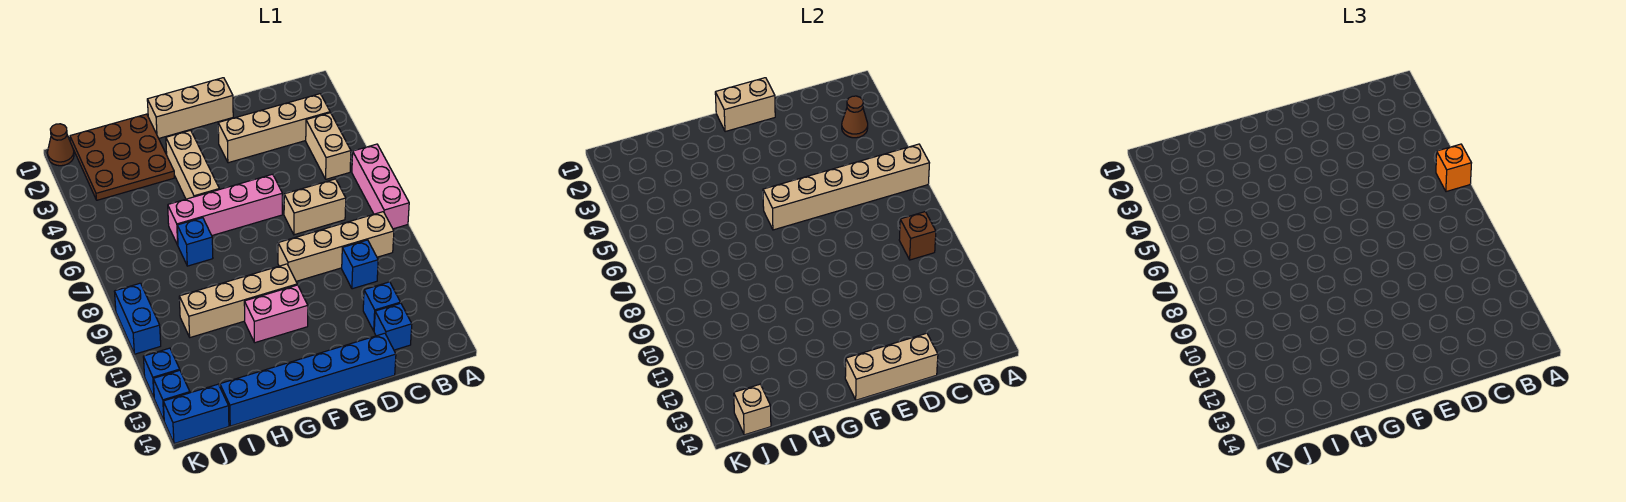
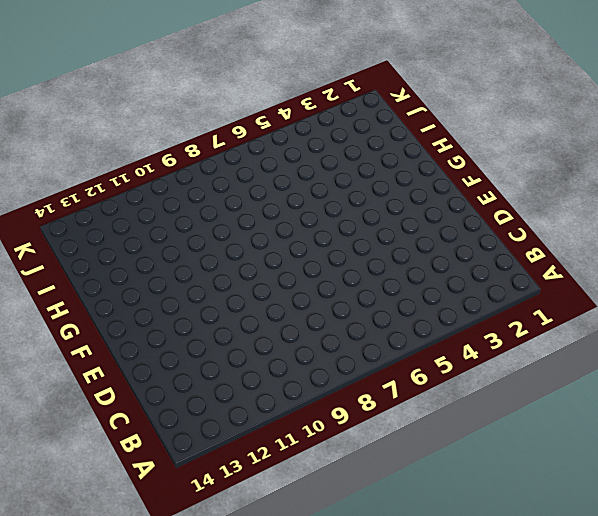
none -> pink brick A6:A8 level 1
none -> tan brick B3:E3 level 1
none -> tan brick B4:B5 level 1

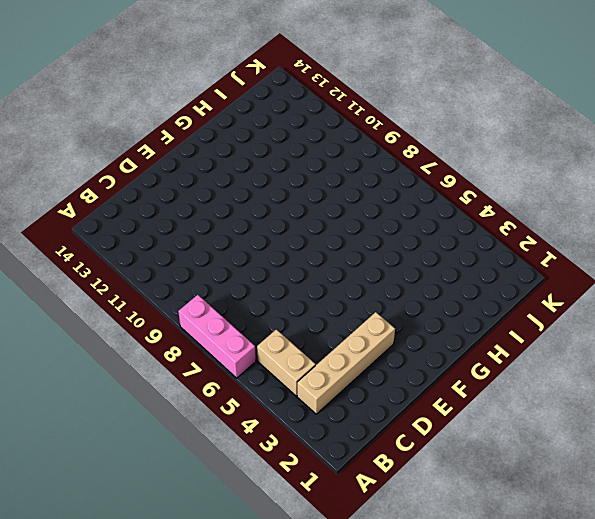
none -> tan brick B9:E9 level 1
none -> tan brick C7:D7 level 1
none -> blue brick C10 level 1

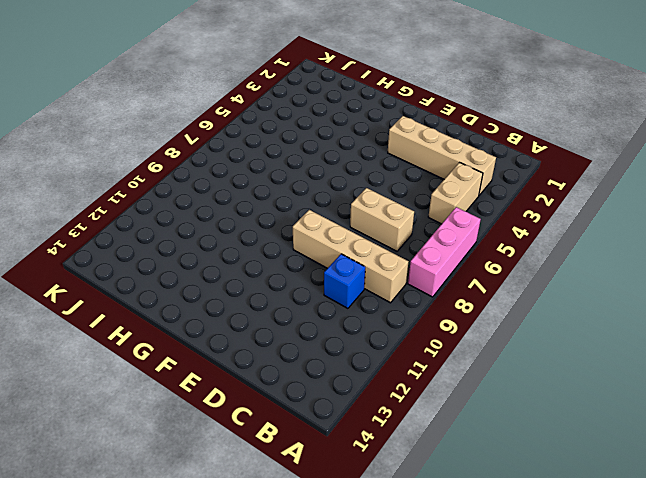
none -> blue brick C12 level 1
none -> blue brick C13 level 1
none -> blue brick D14:I14 level 1

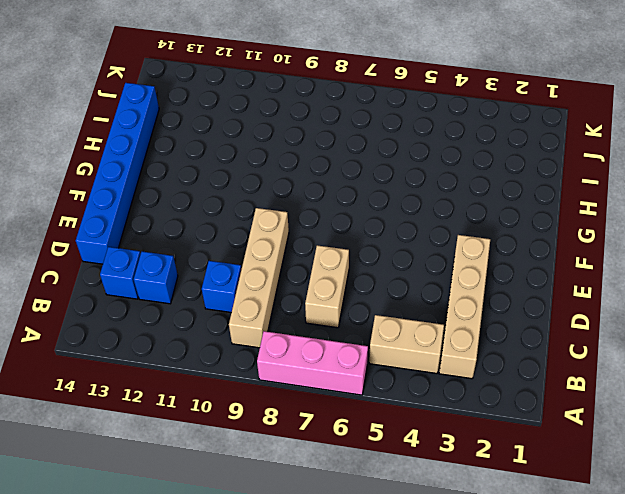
none -> tan brick E1:G1 level 1
none -> pink brick E6:H6 level 1
none -> tan brick F10:I10 level 1

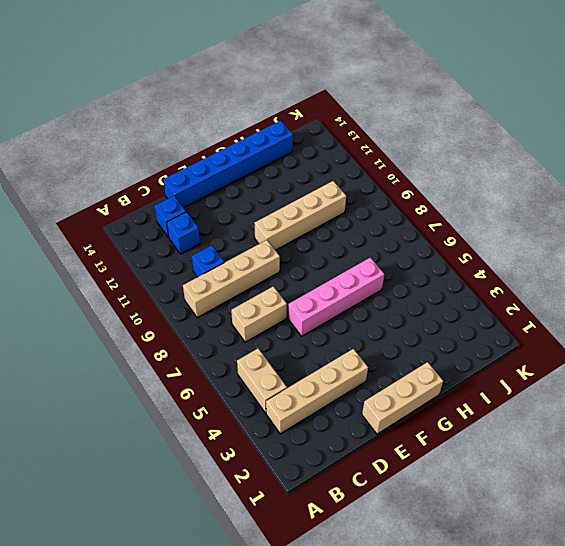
none -> pink brick A6:A8 level 1
none -> pink brick F11:G11 level 1
none -> tan brick G3:G5 level 1

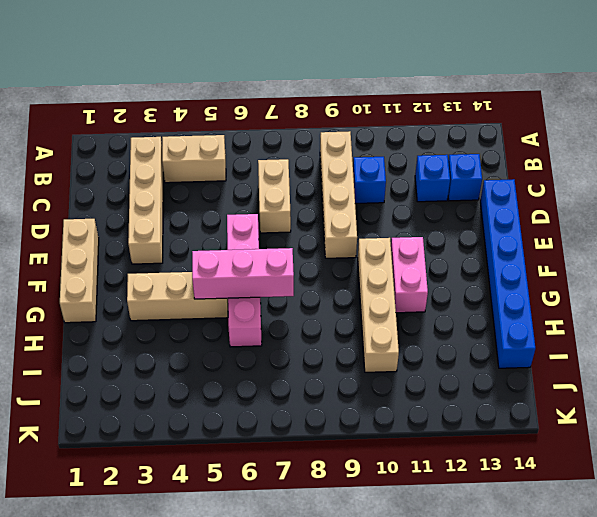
pink brick G5:G7 level 2 -> pink brick A6:A8 level 1
none -> brown plate H1:J3 level 1
none -> blue brick H7 level 1
none -> blue brick J14:K14 level 1

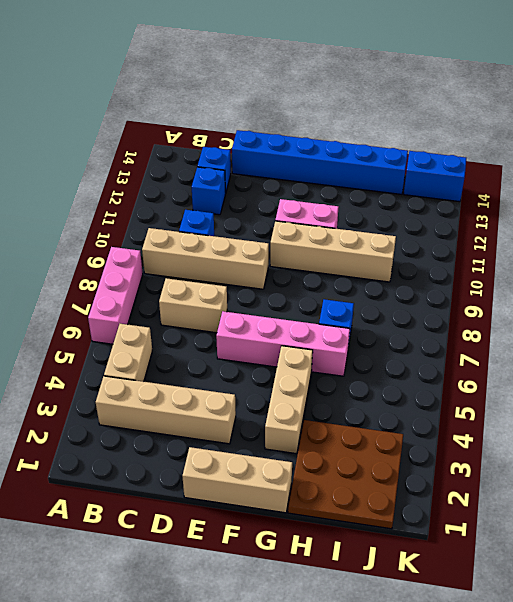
none -> brown cone K1 level 1
none -> blue brick K9:K10 level 1
none -> blue brick K12 level 1

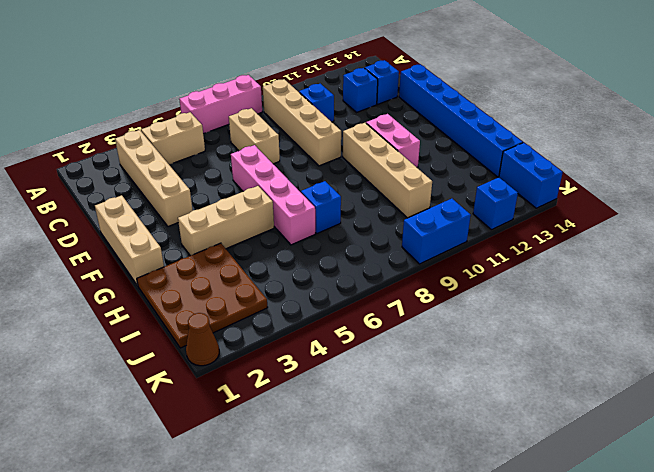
none -> blue brick K13 level 1
none -> tan brick A6:F6 level 2
none -> brown cone B3 level 2

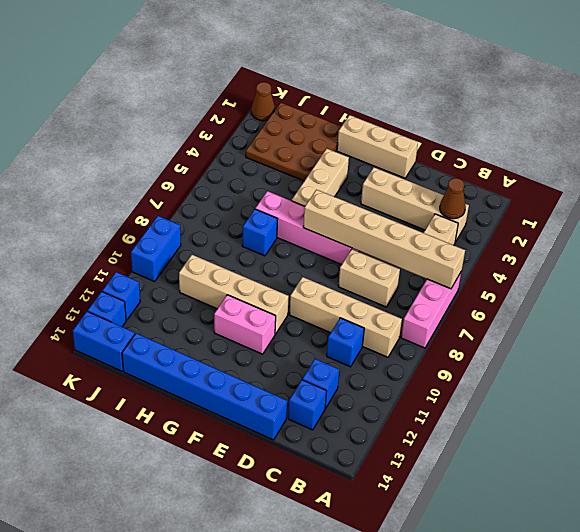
none -> brown brick B9 level 2
none -> tan brick D14:F14 level 2
none -> tan brick E1:F1 level 2

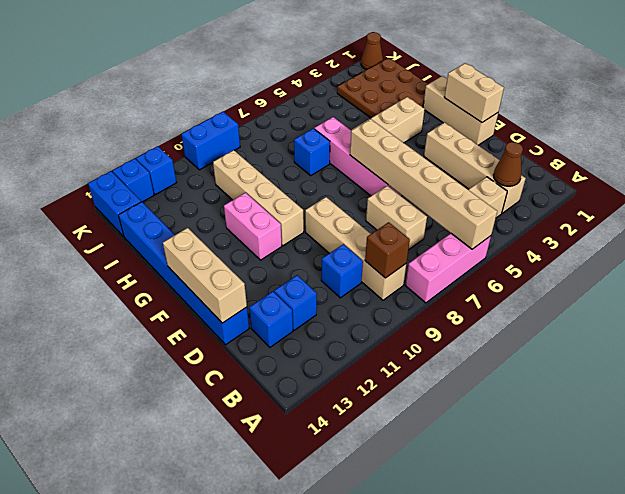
none -> tan brick J14 level 2
none -> orange brick A6 level 3

